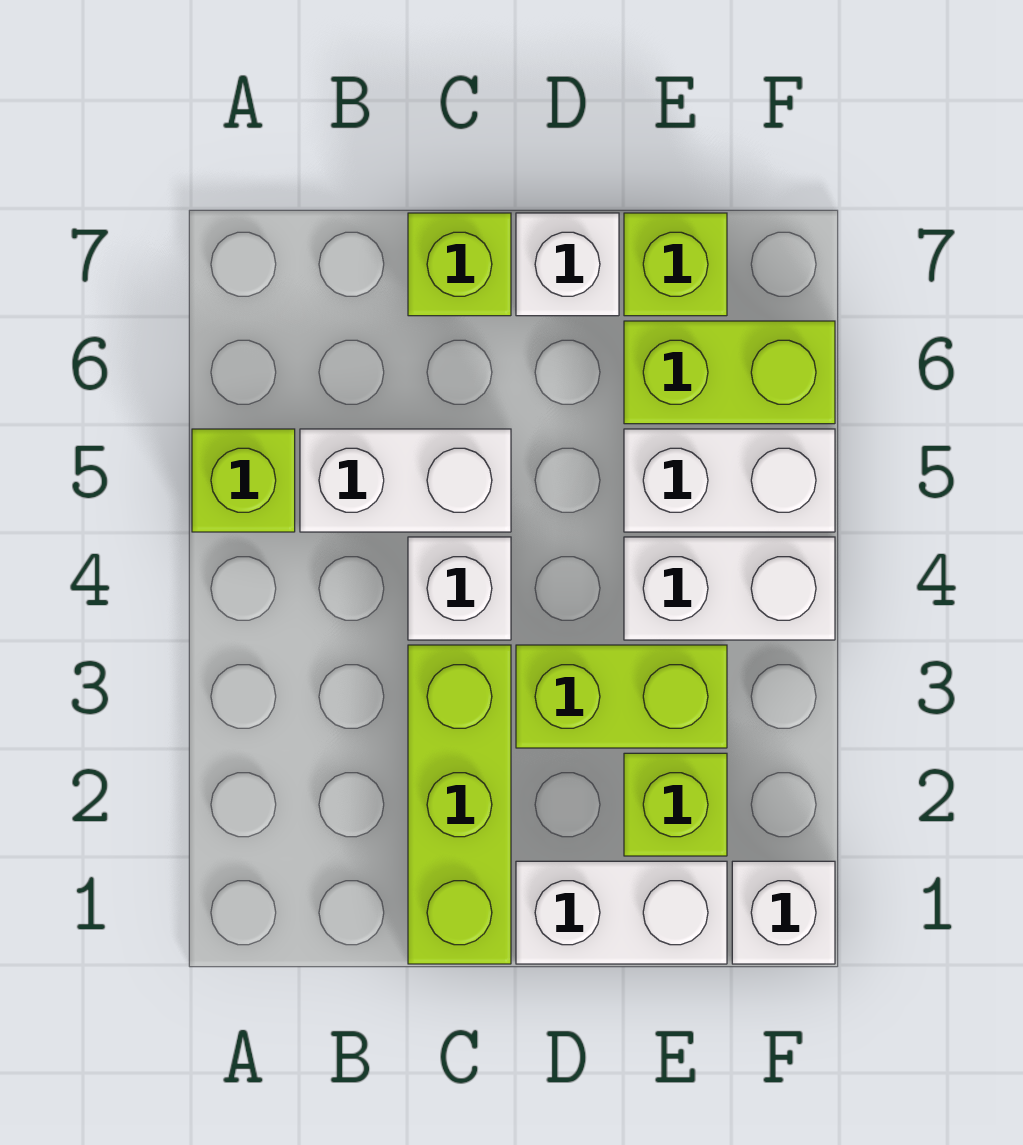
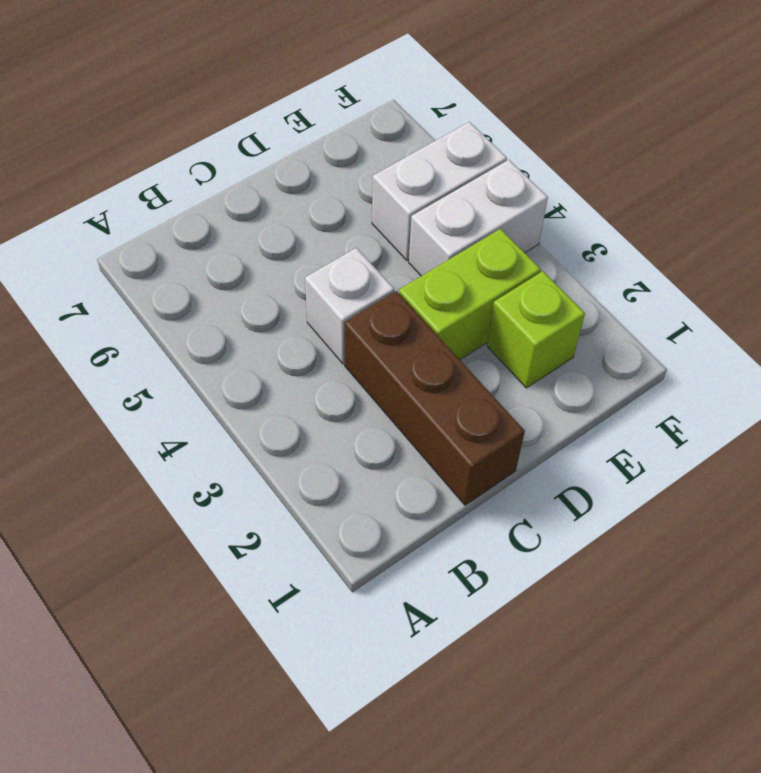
brown brick C1:C3 level 1 -> lime brick C1:C3 level 1
none -> lime brick A5 level 1
none -> white brick B5:C5 level 1
none -> lime brick C7 level 1

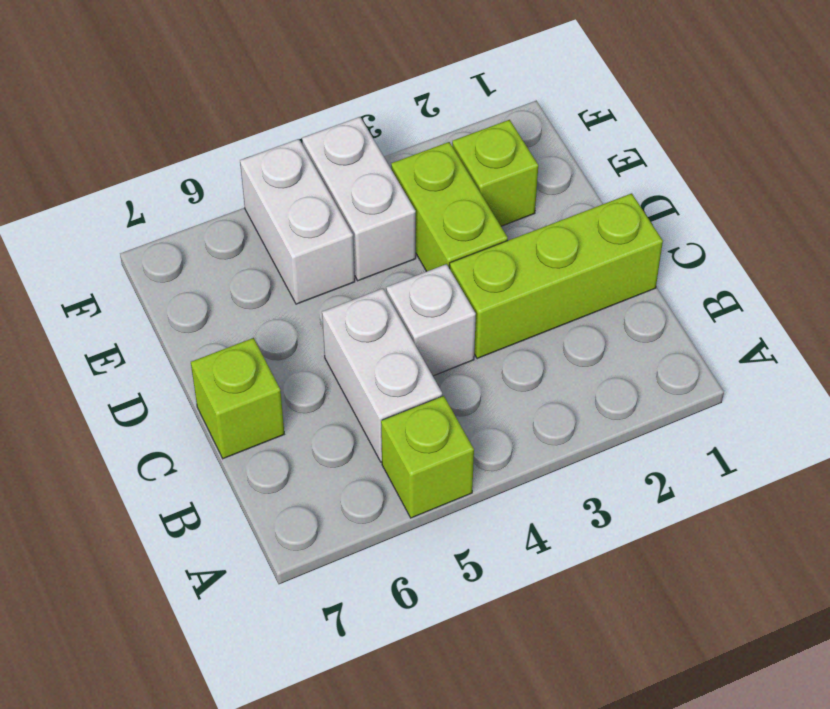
none -> white brick D1:E1 level 1
none -> white brick D7 level 1
none -> lime brick E6:F6 level 1

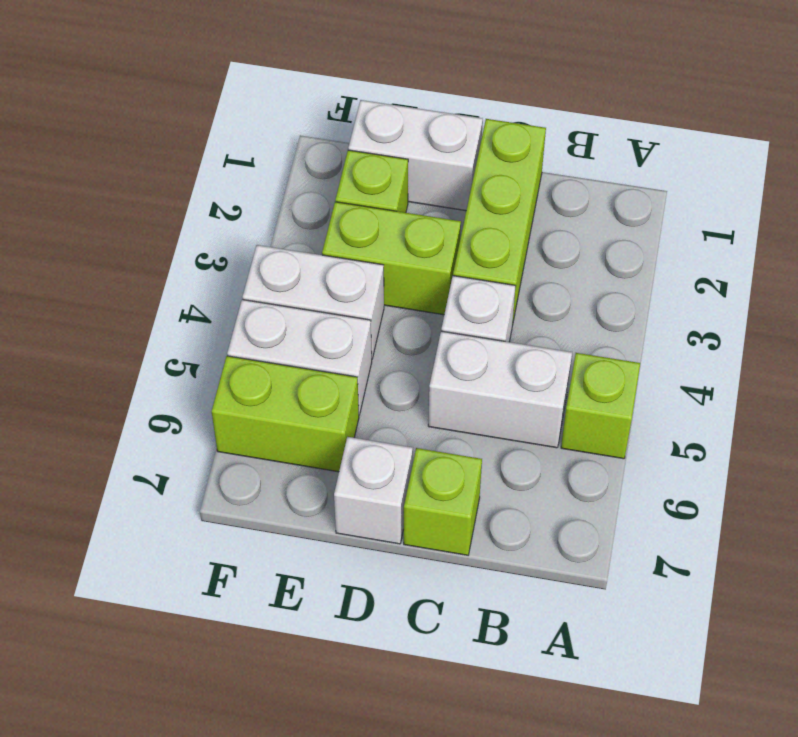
none -> lime brick E7 level 1
none -> white brick F1 level 1

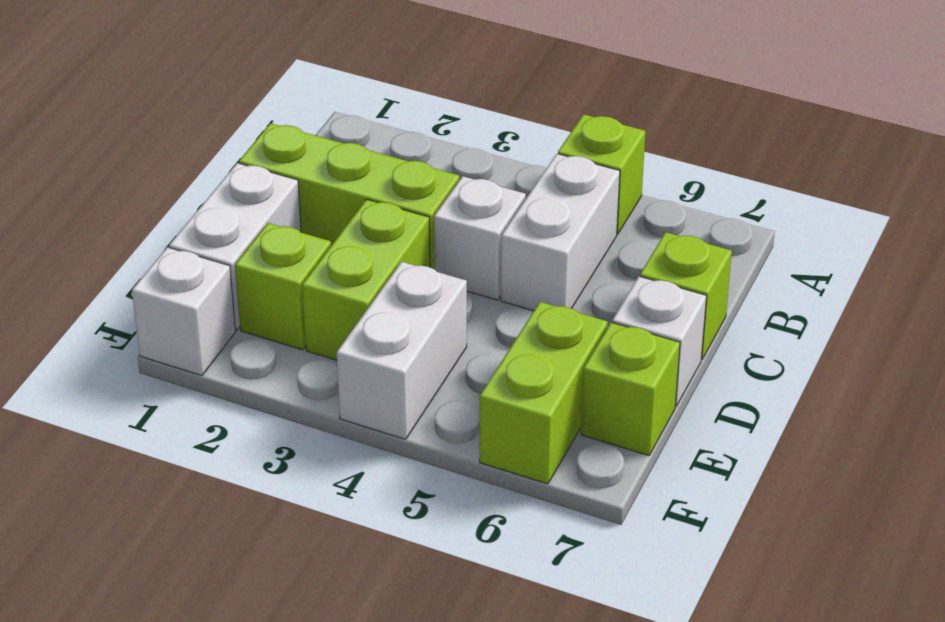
none -> white brick E5:F5 level 1

